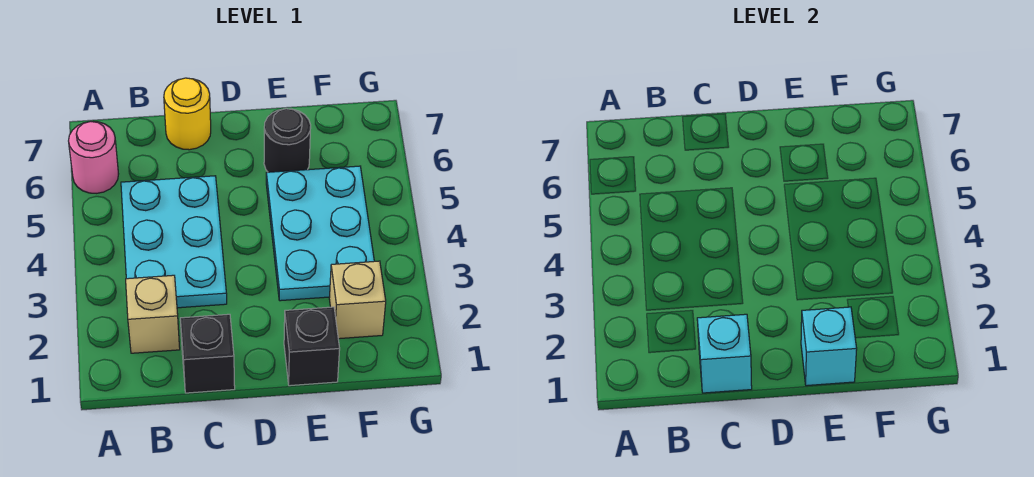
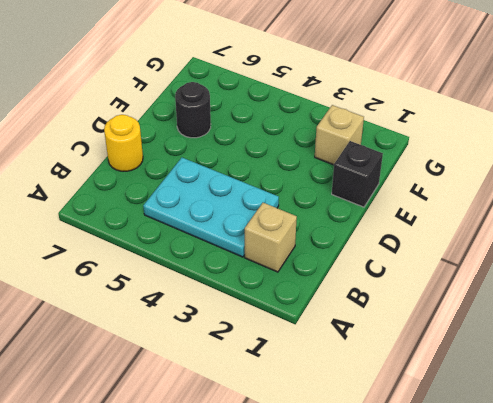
none -> pink round brick A6 level 1
none -> black brick C1 level 1

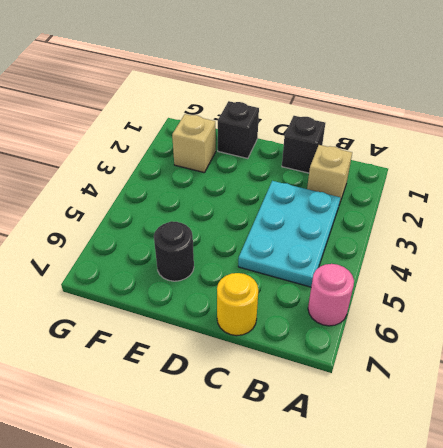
none -> cyan plate E3:F5 level 1
none -> cyan brick C1 level 2

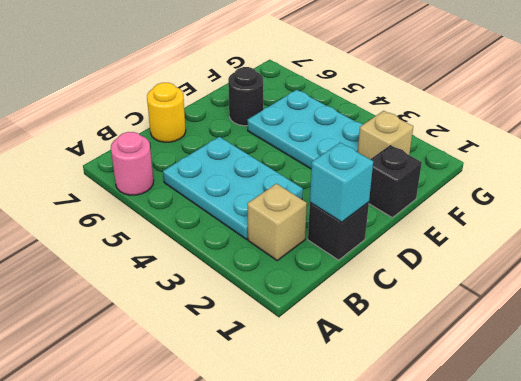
none -> cyan brick E1 level 2

